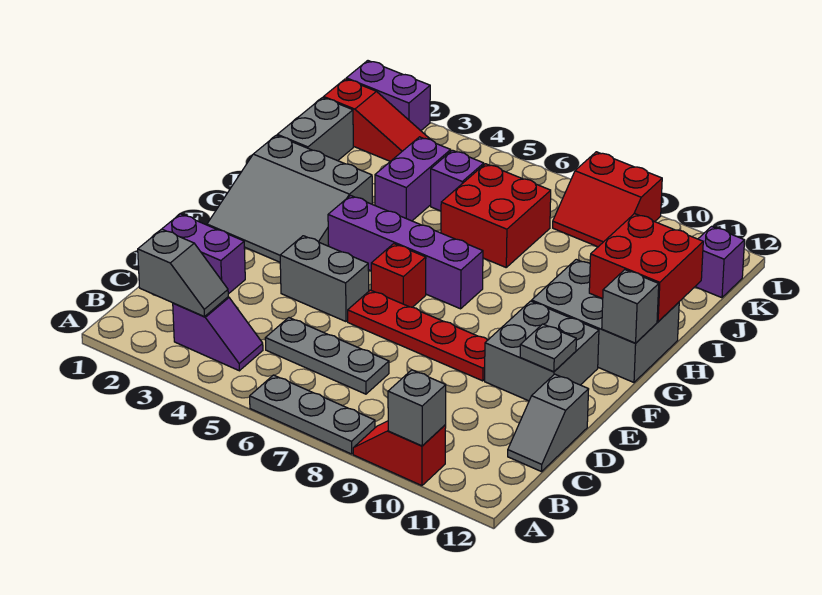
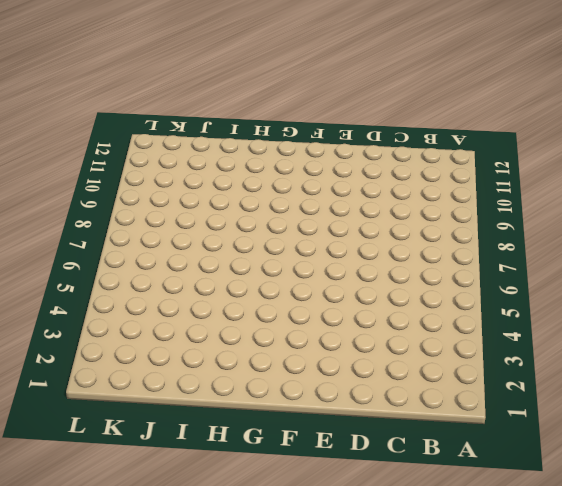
none -> grey plate A6:A8 level 1
none -> red slope A9:A10 level 1 top 10
none -> purple slope B3:B4 level 1 top 3

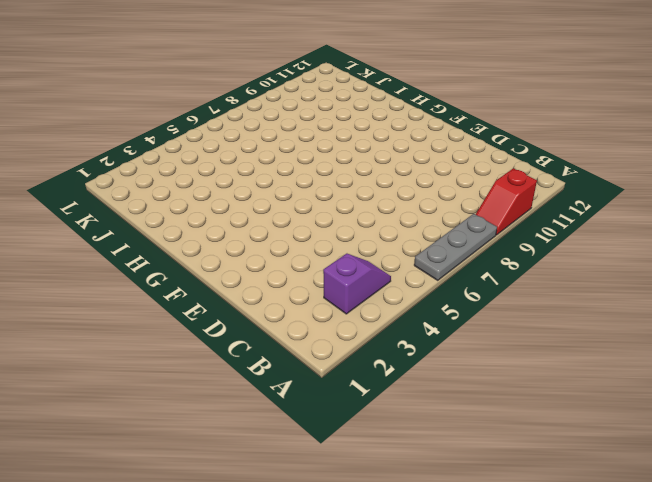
none -> grey plate C5:C7 level 1
none -> grey slope C12:D12 level 1 top D
none -> purple brick D1:D2 level 1

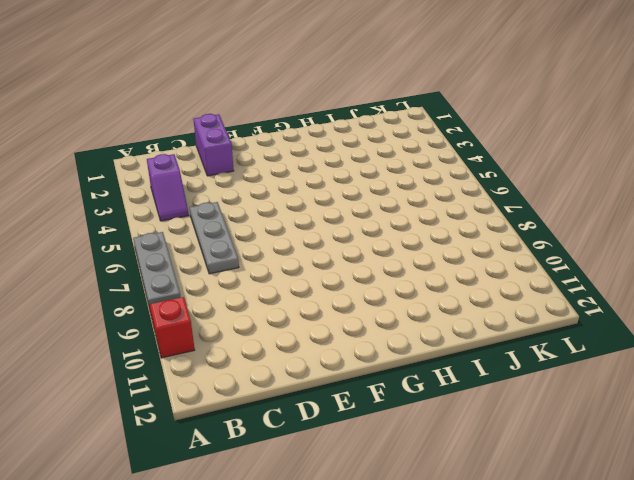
none -> grey slope C12:D12 level 1 top D
none -> grey brick E4:E5 level 1
none -> red plate E6:E9 level 1

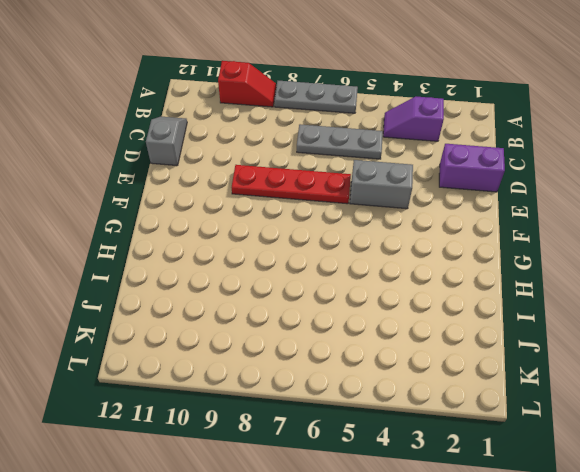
none -> grey brick E10:F11 level 1
none -> grey slope F1:H3 level 1 top H
none -> red brick F6 level 1

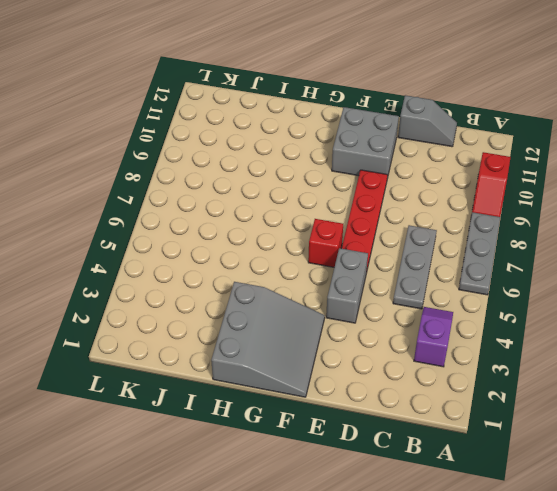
none -> purple brick D1:D2 level 1
none -> purple brick G4:G7 level 1
none -> grey brick G10:H12 level 1

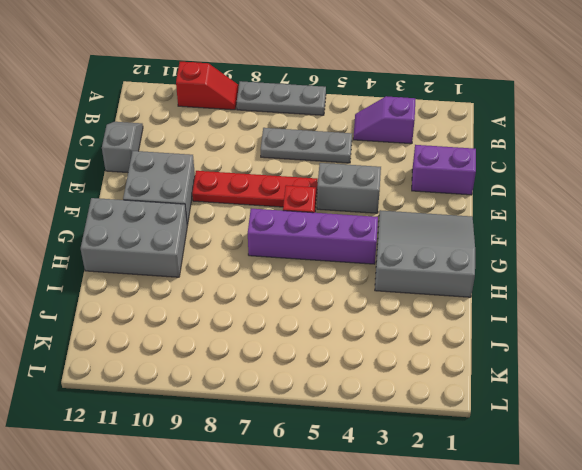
none -> grey brick I1:J1 level 1
none -> purple brick I4:J4 level 1
none -> red brick I6:J7 level 1

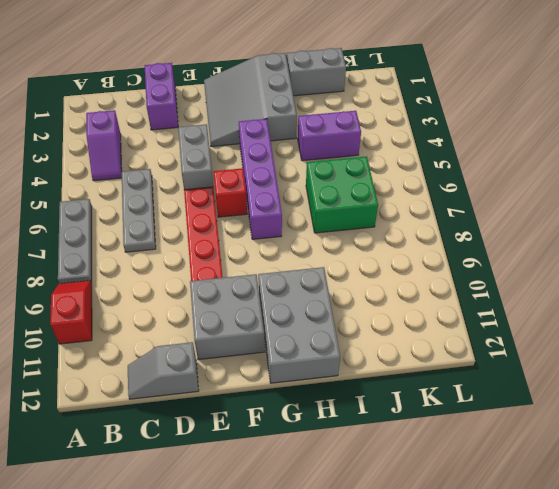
green brick I6:J7 level 1 -> red brick I6:J7 level 1
none -> purple brick J5 level 1
none -> red slope K1:K3 level 1 top 1
none -> red slope K8:L9 level 1 top L

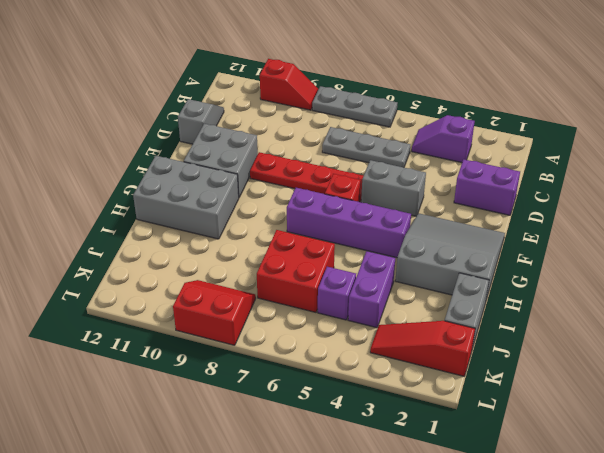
none -> purple brick K12 level 1
none -> purple brick L1:L2 level 1
none -> grey brick A10 level 2

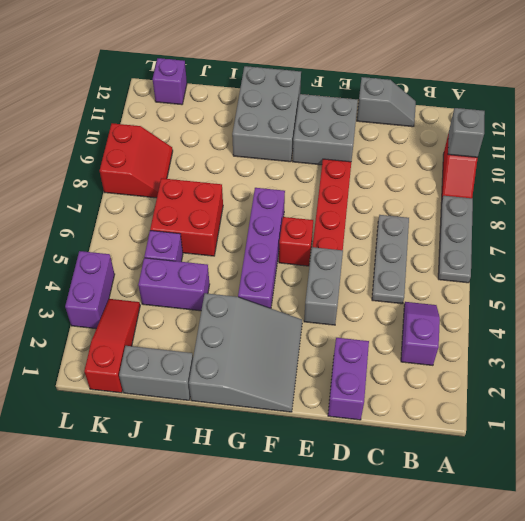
purple brick L3:L4 level 1 -> purple brick L1:L2 level 1
none -> grey slope B2:B3 level 2 top 2
none -> grey plate E11 level 2
none -> grey brick G12 level 2

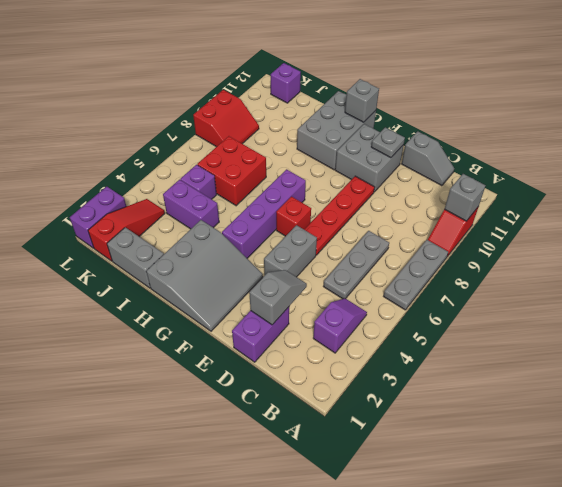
grey slope D2:D3 level 2 top 2 -> grey slope B2:B3 level 2 top 2
none -> red brick H11:I12 level 2

